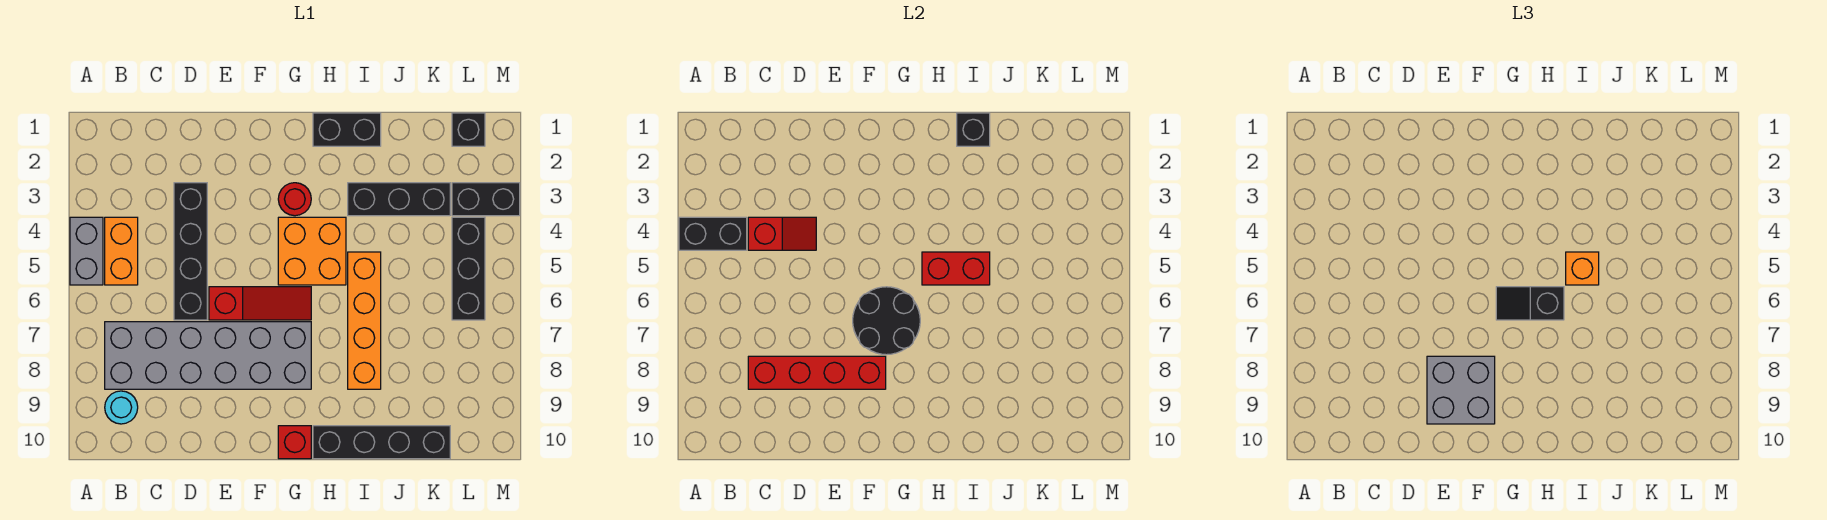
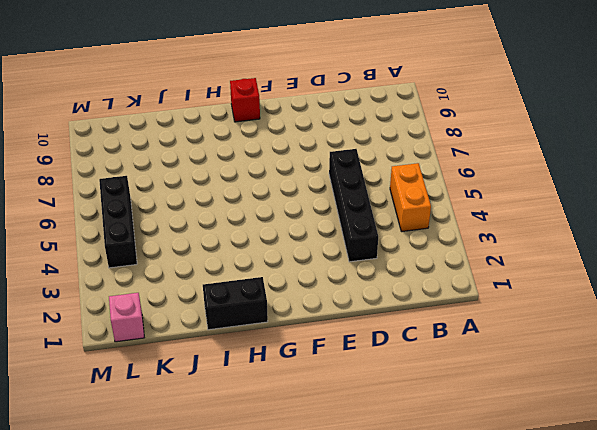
pink brick L1 level 1 -> black brick L1 level 1
none -> grey brick A4:A5 level 1
none -> grey brick B7:G8 level 1
none -> cyan round brick B9 level 1

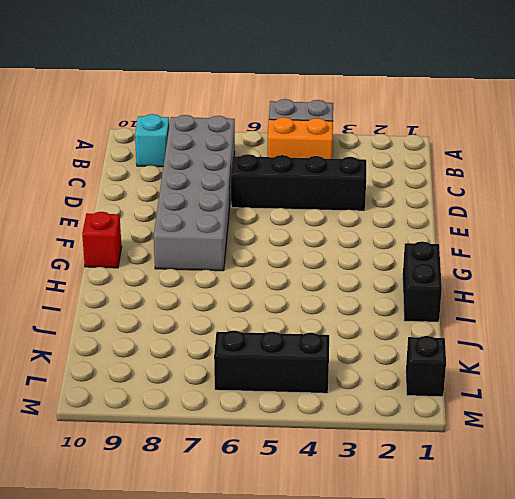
cyan brick B9 level 1 -> cyan round brick B9 level 1
none -> red slope E6:G6 level 1 top E
none -> red round brick G3 level 1
none -> orange brick G4:H5 level 1

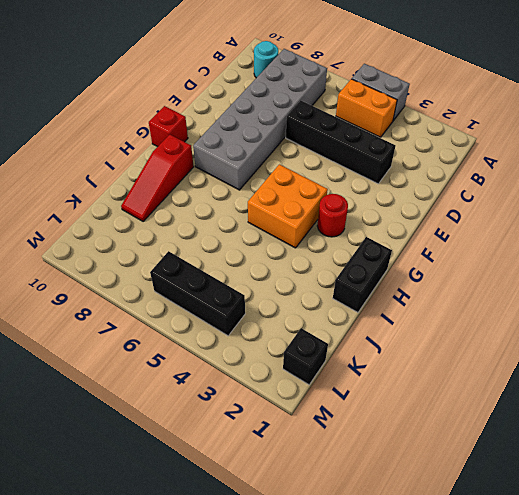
red slope H9:J9 level 1 top H -> red slope E6:G6 level 1 top E
none -> black brick H10:K10 level 1
none -> black brick I3:K3 level 1
none -> orange brick I5:I8 level 1

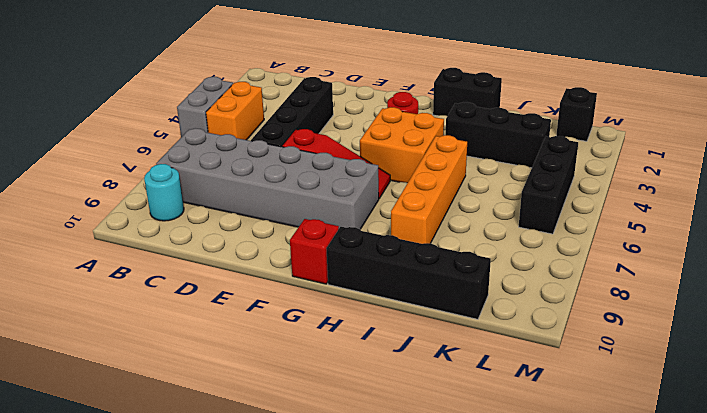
none -> black brick L3:M3 level 1
none -> black brick A4:B4 level 2
none -> red slope C4:D4 level 2 top C

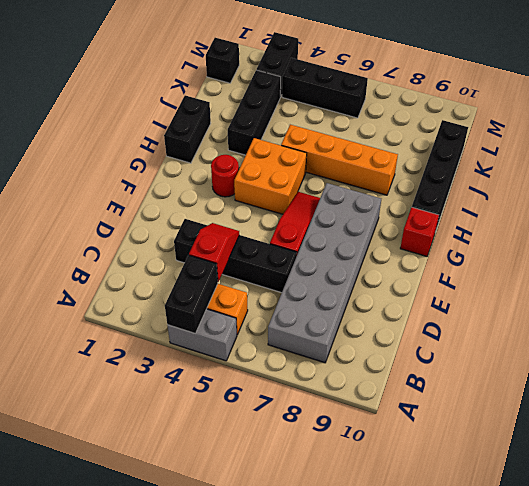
none -> cyan round brick B9 level 1
none -> red brick C8:F8 level 2
none -> black round brick F6:G7 level 2

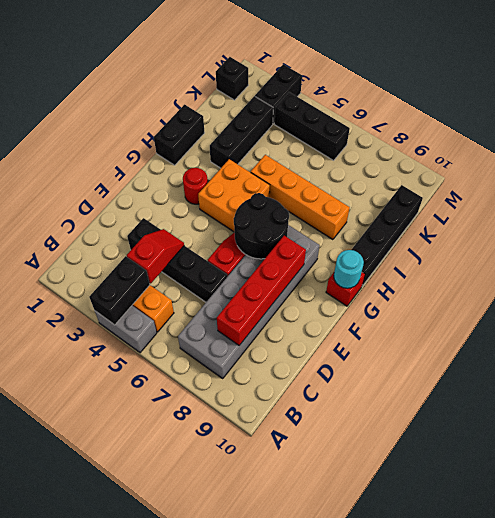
cyan round brick G10 level 2 -> cyan round brick B9 level 1
none -> red brick H5:I5 level 2
none -> black brick I1 level 2
none -> grey brick E8:F9 level 3

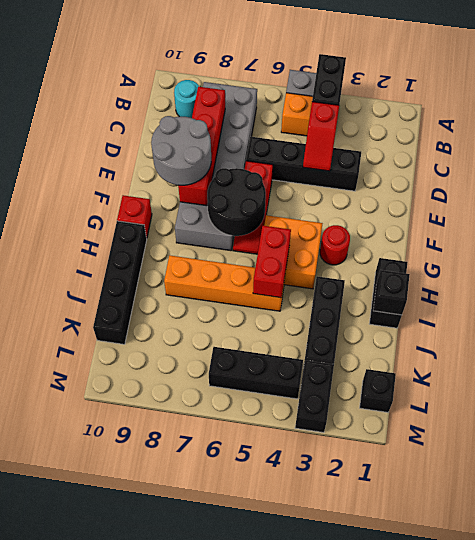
grey round brick E8:F9 level 3 -> grey brick E8:F9 level 3
none -> black slope G6:H6 level 3 top H
none -> orange brick I5 level 3

